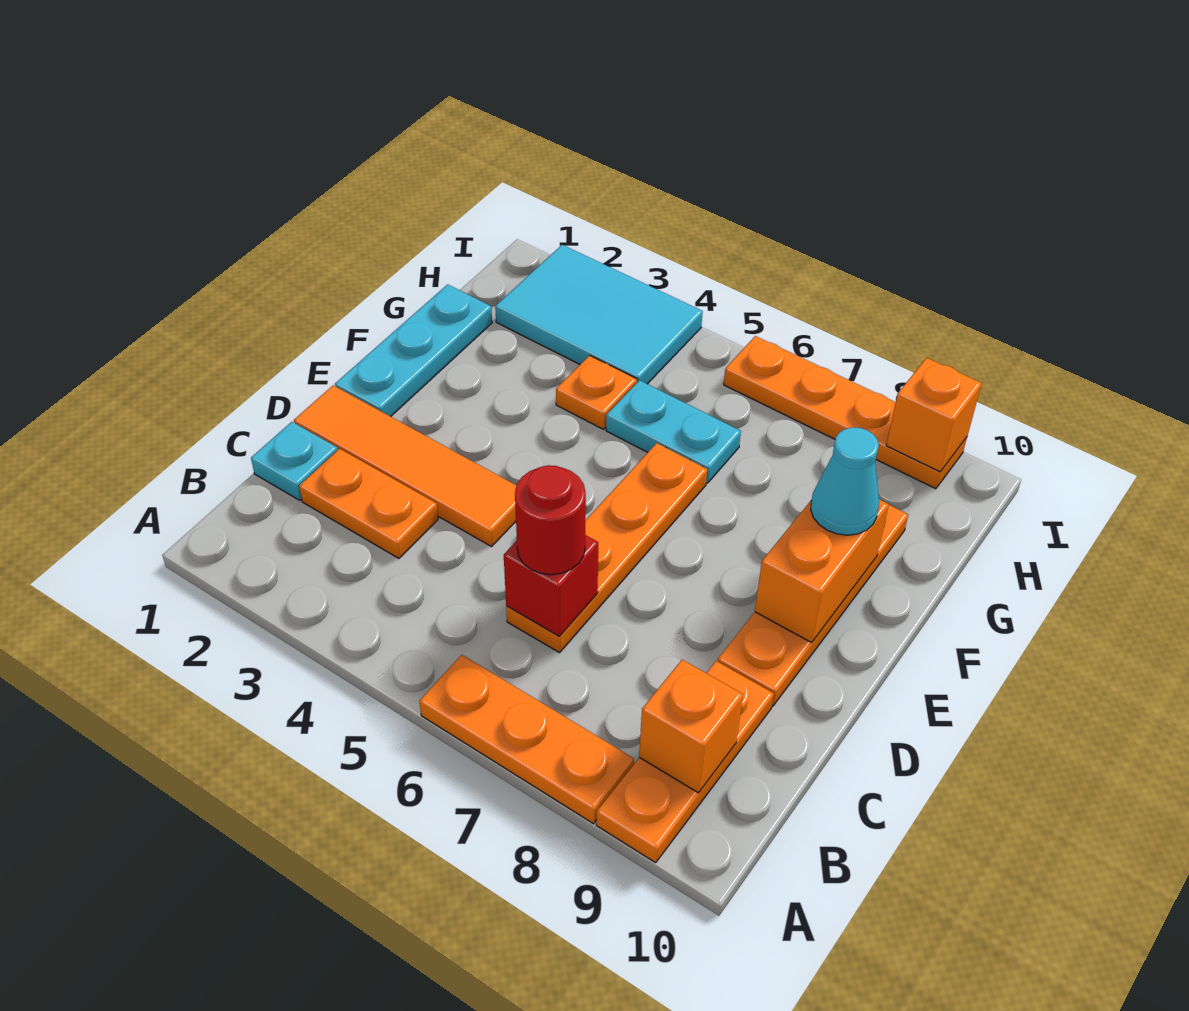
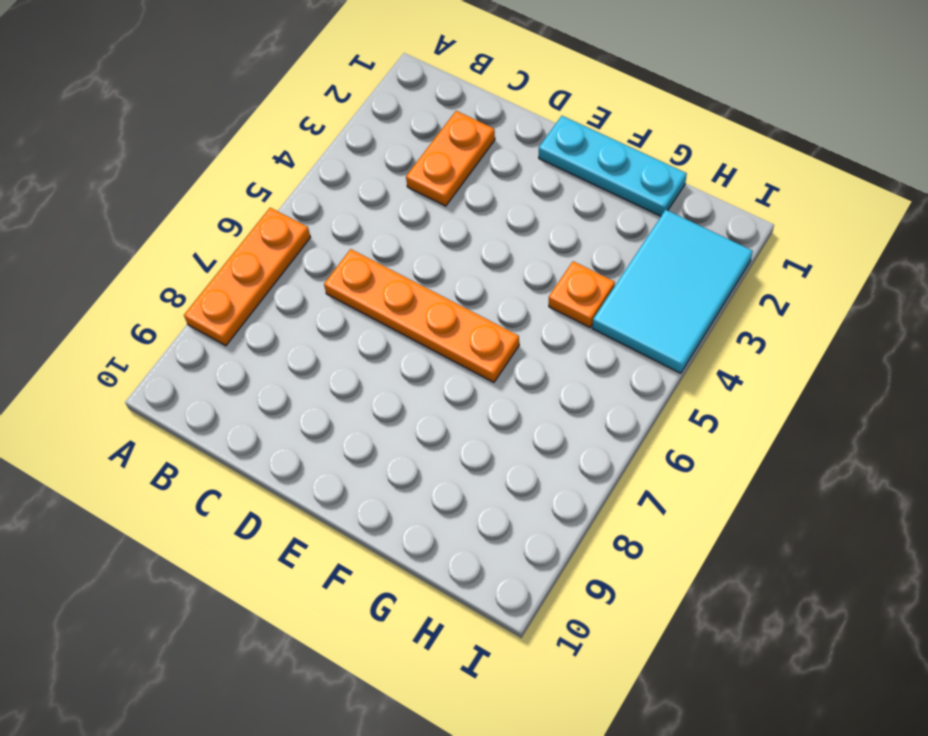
none -> orange plate A9:C9 level 1
none -> cyan plate C1 level 1
none -> orange tile D1:D4 level 1

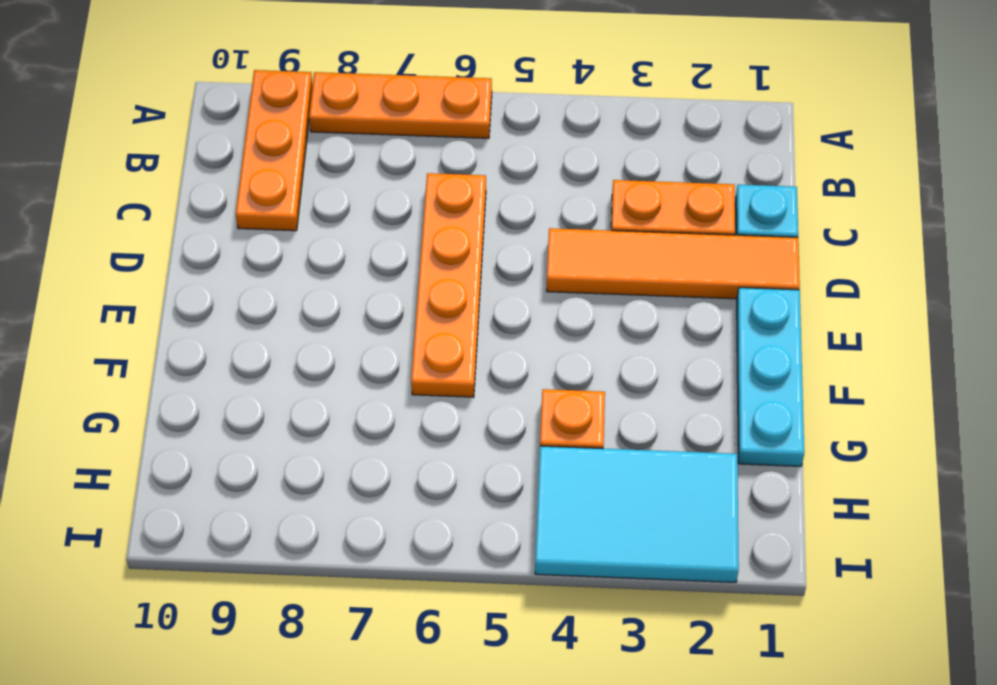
none -> orange plate D9:G9 level 1
none -> cyan plate G5:G6 level 1
none -> orange plate I6:I9 level 1

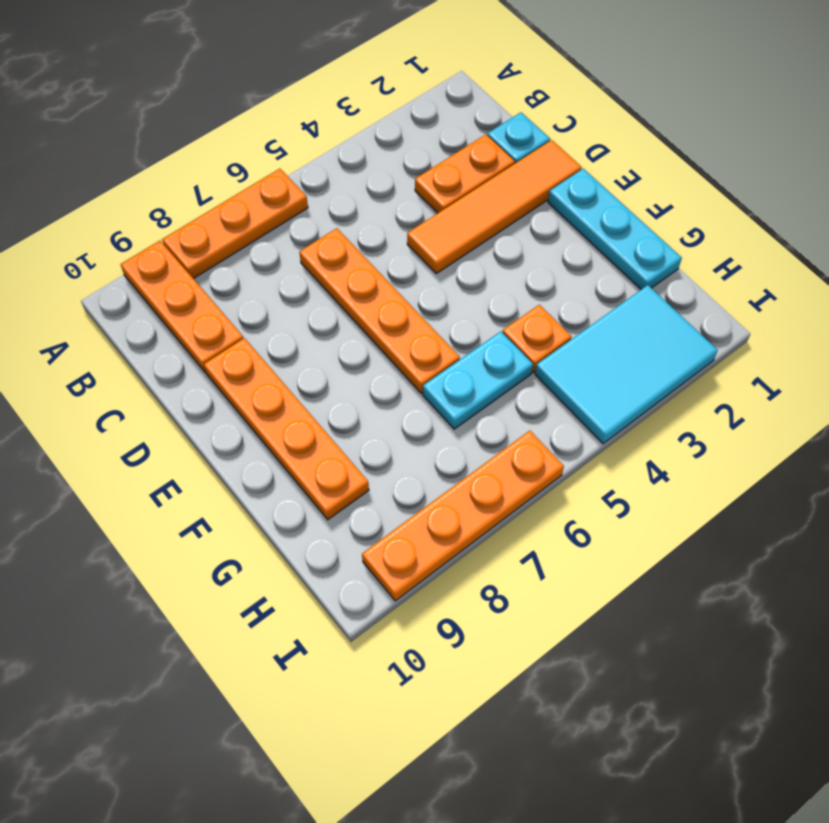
none -> orange brick B9 level 2
none -> red brick C6 level 2
none -> orange brick E9:F9 level 2

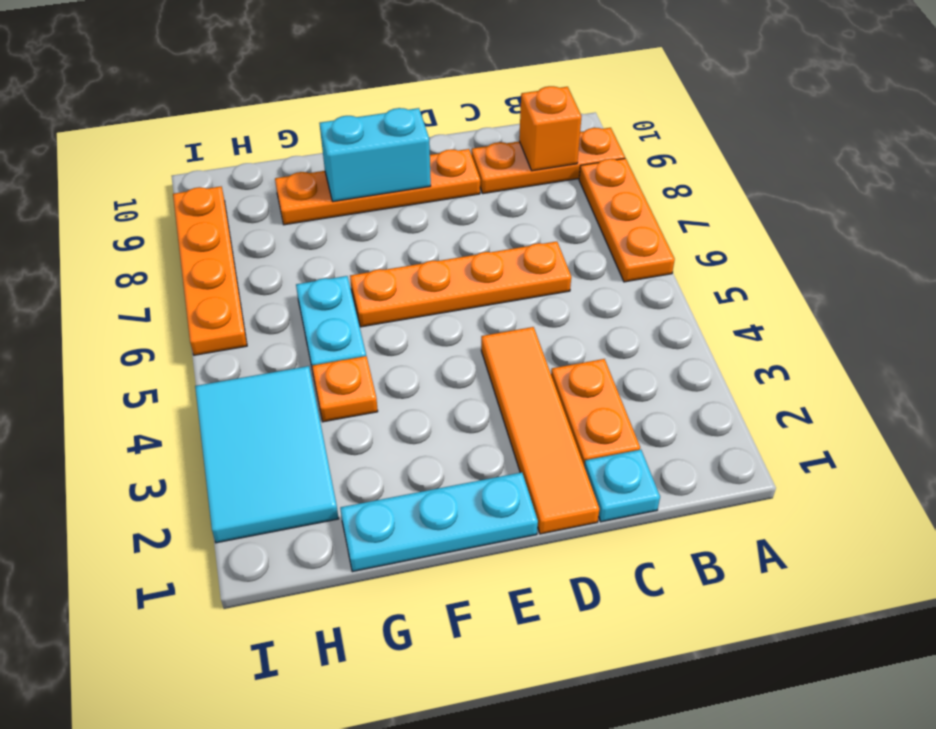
cyan brick E9:F9 level 2 -> orange brick E9:F9 level 2
none -> red brick C6 level 2
none -> orange brick I9 level 2
none -> red round brick C6 level 3

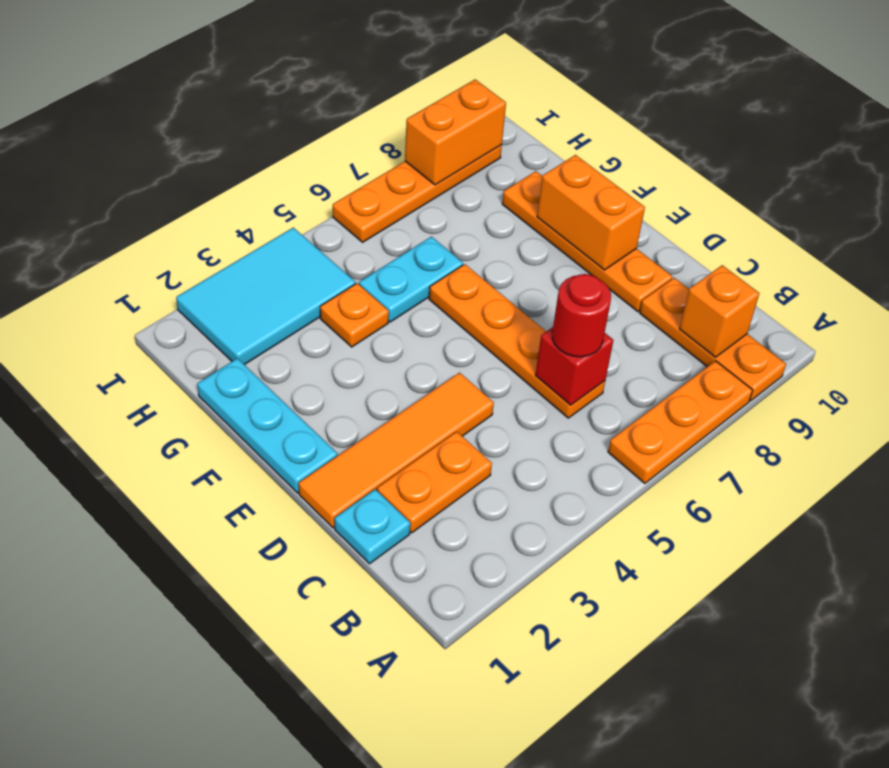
orange brick I8:I9 level 2 -> orange brick I9 level 2
none -> cyan cone F9 level 3

